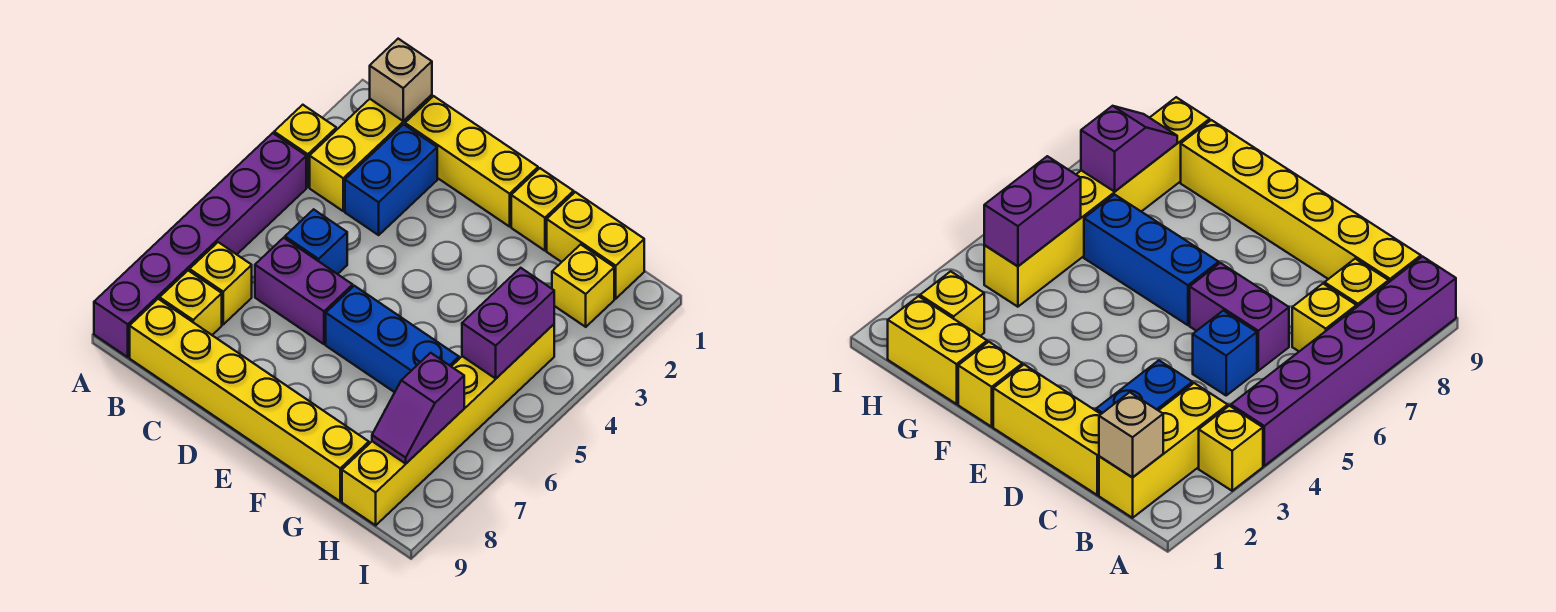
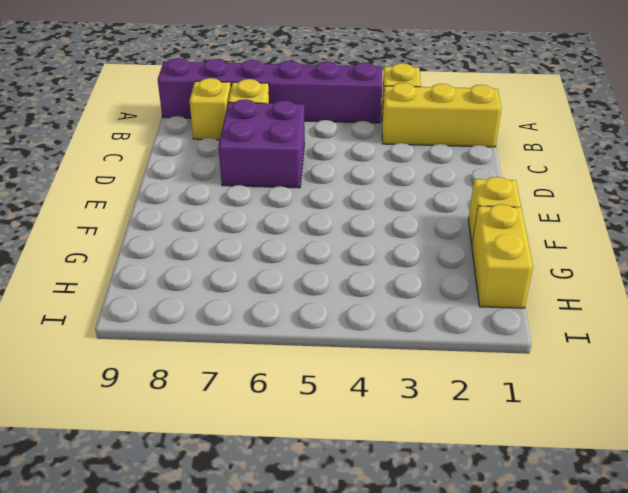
purple brick C6:D7 level 1 -> purple brick C6:D6 level 1
none -> yellow brick B9:G9 level 1
none -> yellow brick C1:E1 level 1
none -> blue brick C2:C3 level 1

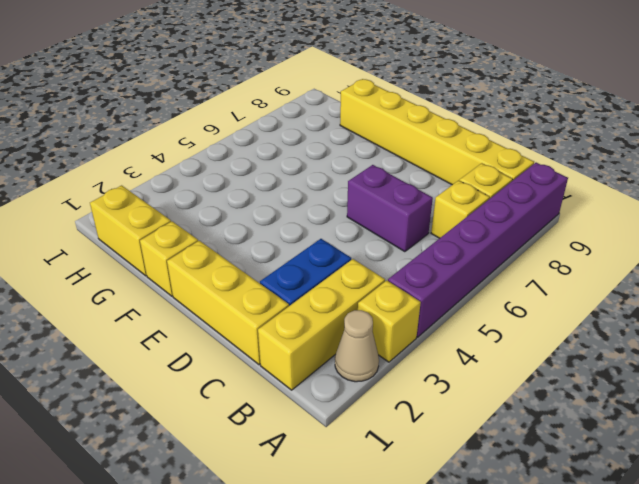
tan cone A2 level 1 -> none
none -> blue brick C5 level 1
none -> blue brick E6:G6 level 1
none -> yellow brick H2 level 1

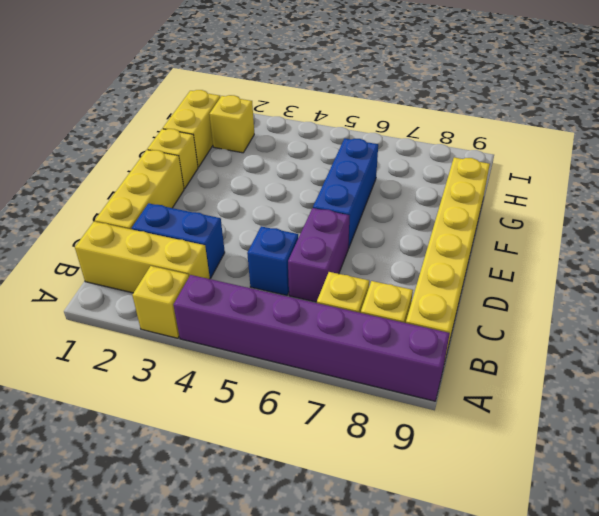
none -> yellow brick H4:H9 level 1
none -> tan brick B1 level 2
none -> purple brick H4:H5 level 2

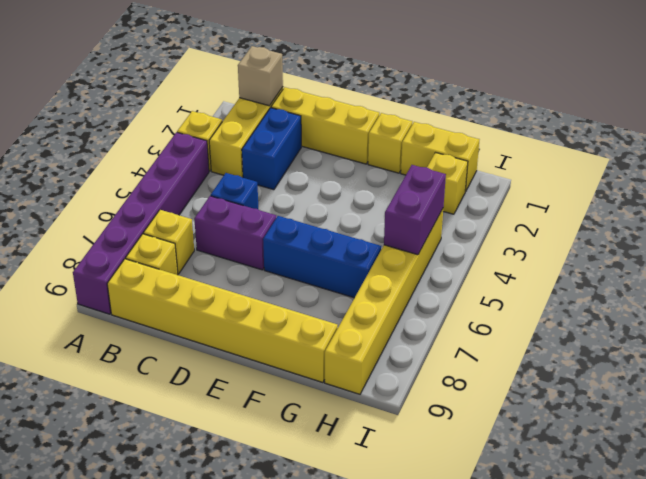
none -> purple slope H7:H8 level 2 top 7

